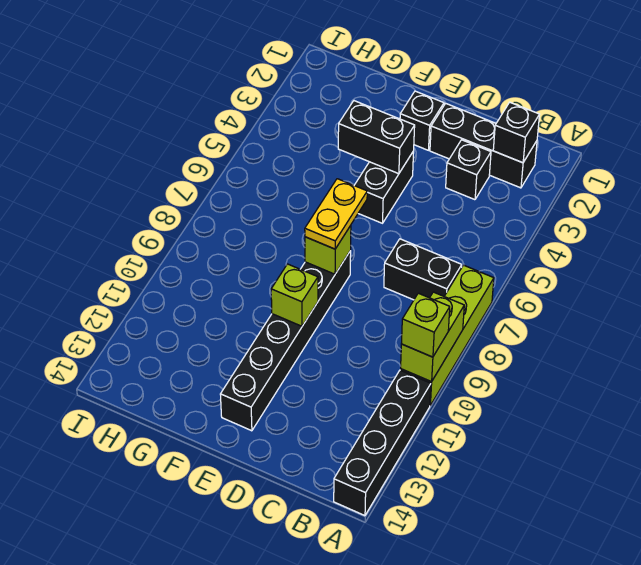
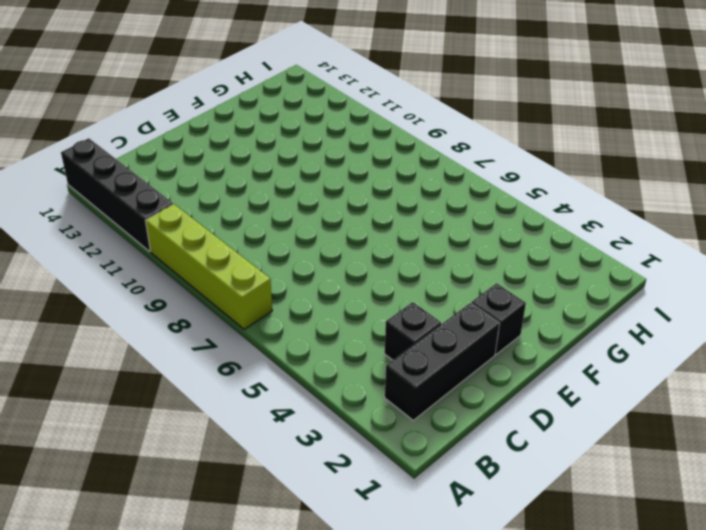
none -> black brick B7:C7 level 1
none -> black brick E4:E5 level 1
none -> black brick E8:E13 level 1

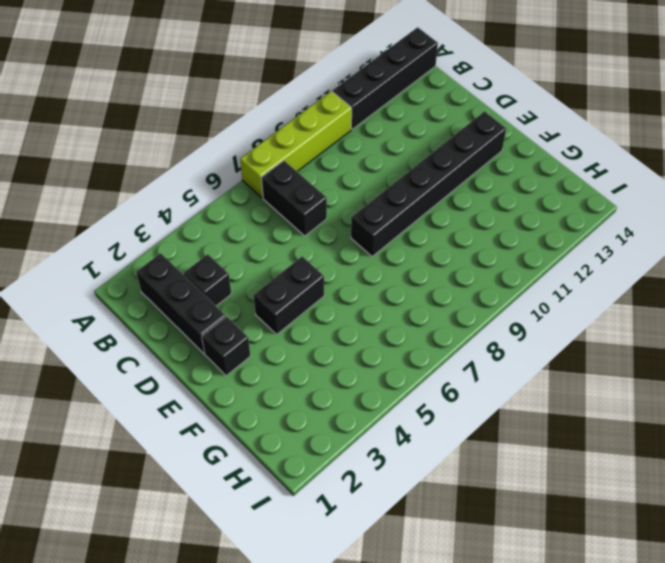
none -> lime brick A9:A10 level 2
none -> black brick B2 level 2
none -> black brick E4:F4 level 2

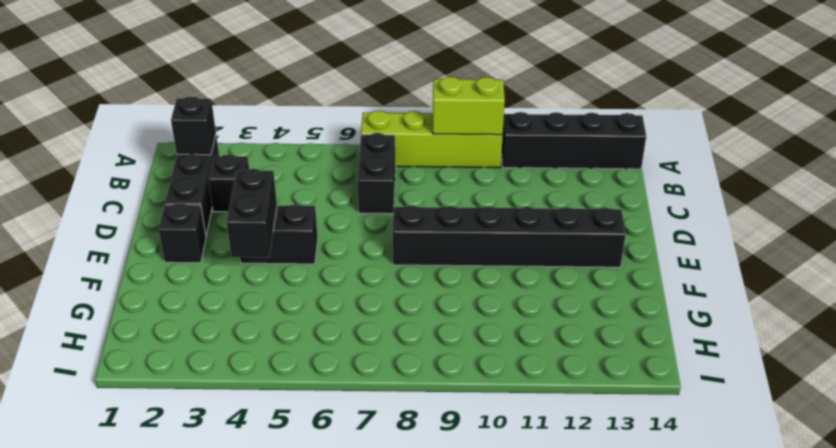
none -> lime brick E8 level 2
none -> lime brick E10 level 2
none -> lime brick A10 level 3

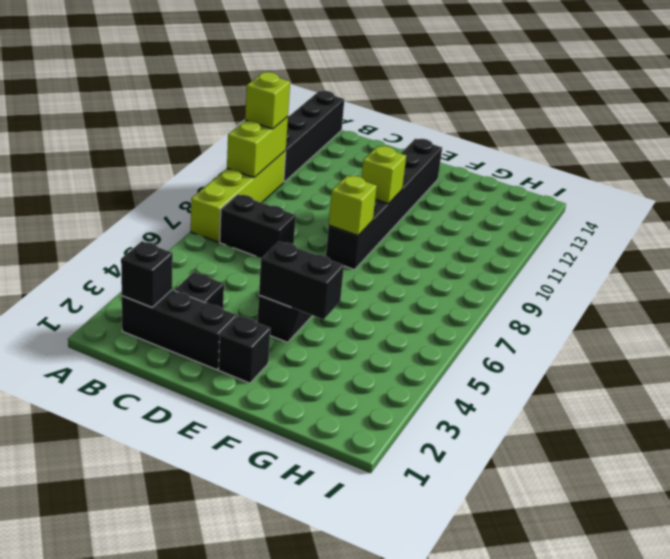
none -> yellow plate E7:E8 level 3

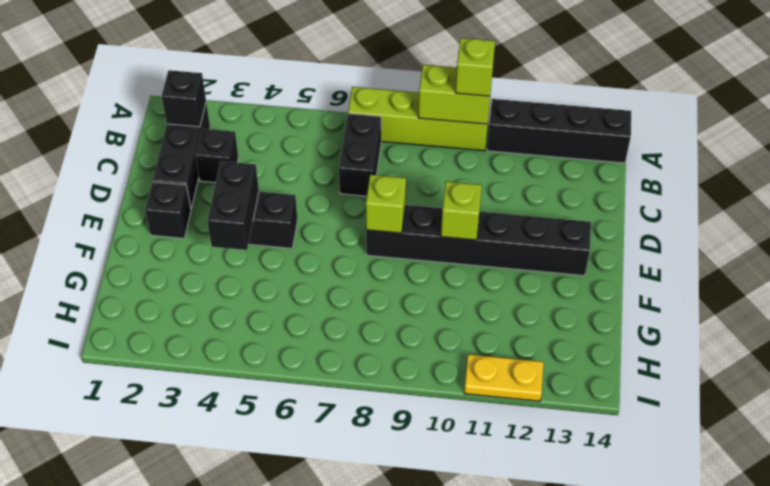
yellow plate I11:I12 level 1 -> yellow plate E7:E8 level 3

